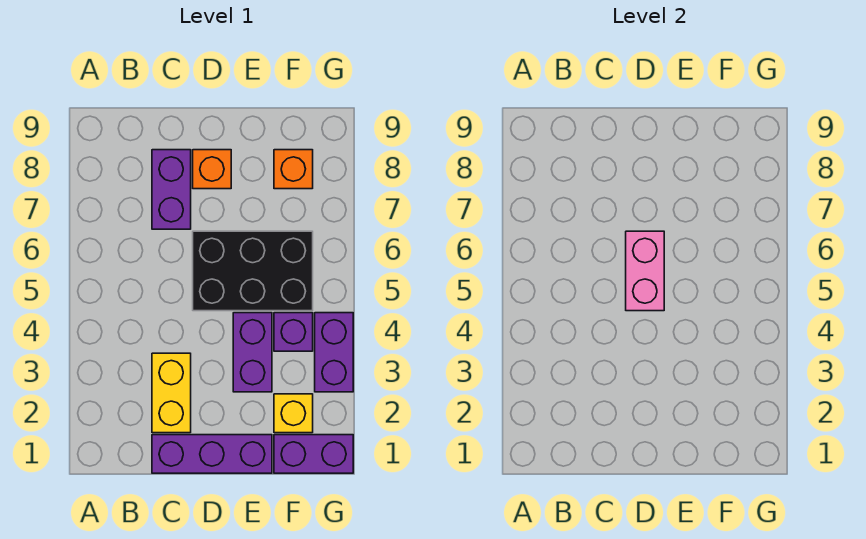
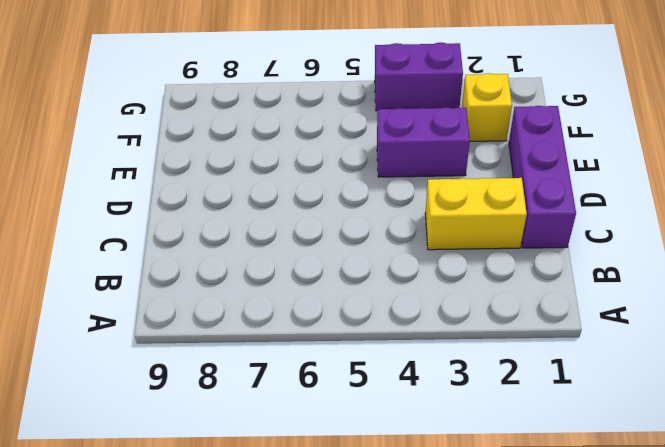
none -> purple brick C7:C8 level 1
none -> black brick D5:F6 level 1
none -> orange brick D8 level 1

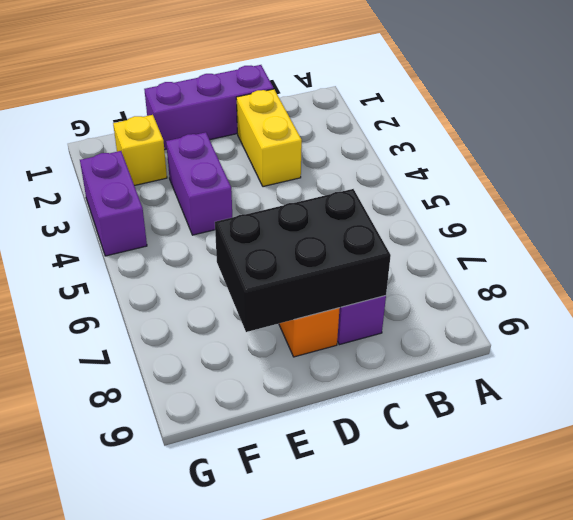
black brick C7:E8 level 2 -> black brick D5:F6 level 1
none -> purple brick F1:G1 level 1
none -> purple brick F4 level 1
none -> orange brick F8 level 1

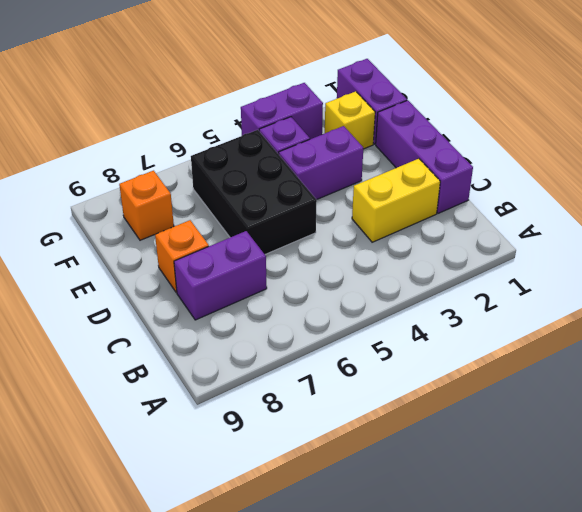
none -> pink brick D5:D6 level 2

